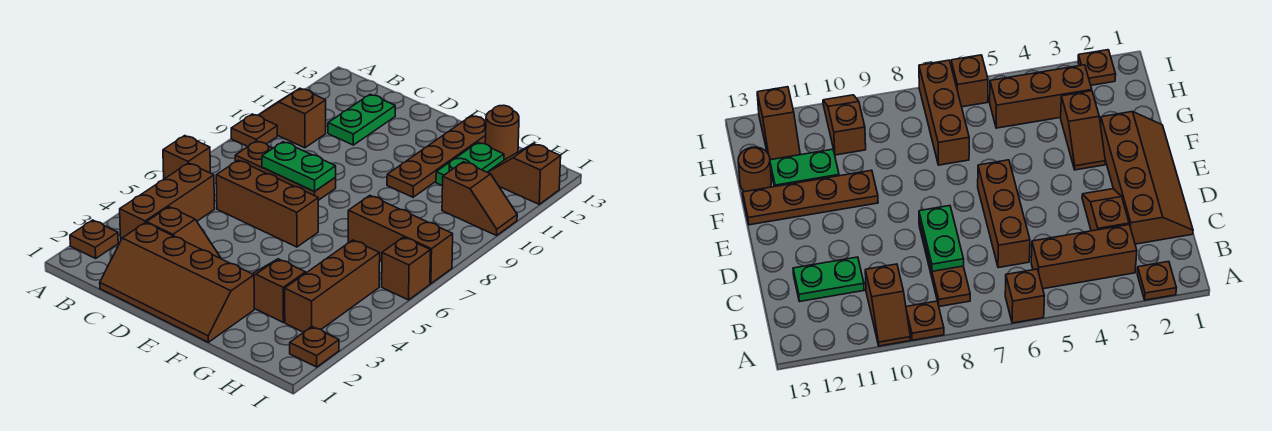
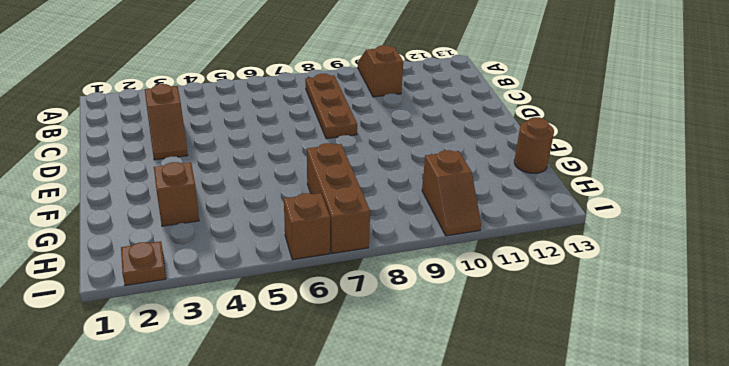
none -> brown plate A2 level 1
none -> brown brick A6 level 1
none -> brown plate A9 level 1

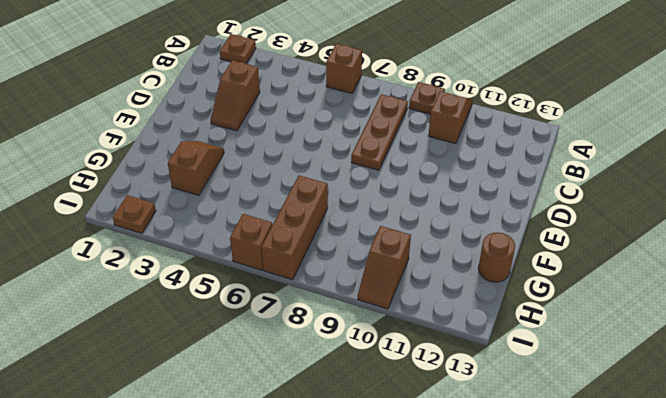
none -> brown brick B3:B5 level 1
none -> brown slope C1:F2 level 1 top 2
none -> brown brick C6:E6 level 1

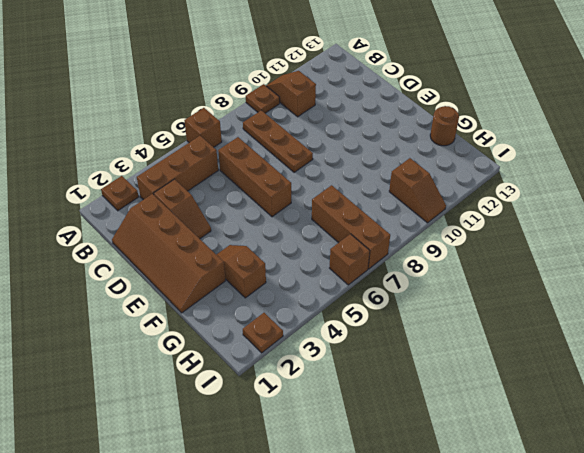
none -> green plate C11:C12 level 1
none -> brown plate F10:F13 level 1
none -> green plate G11:G12 level 1

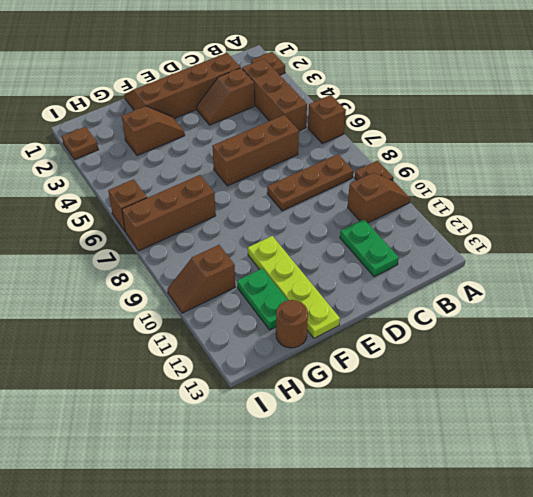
lime plate F10:F13 level 1 -> brown plate F10:F13 level 1
none -> brown brick H3:H5 level 1
none -> brown slope H12:I12 level 1 top I
none -> green plate C8:D8 level 2

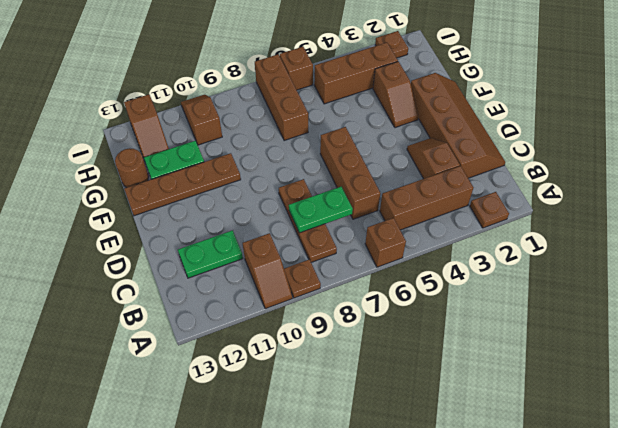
green plate C7:C8 level 2 -> green plate C8:D8 level 2

